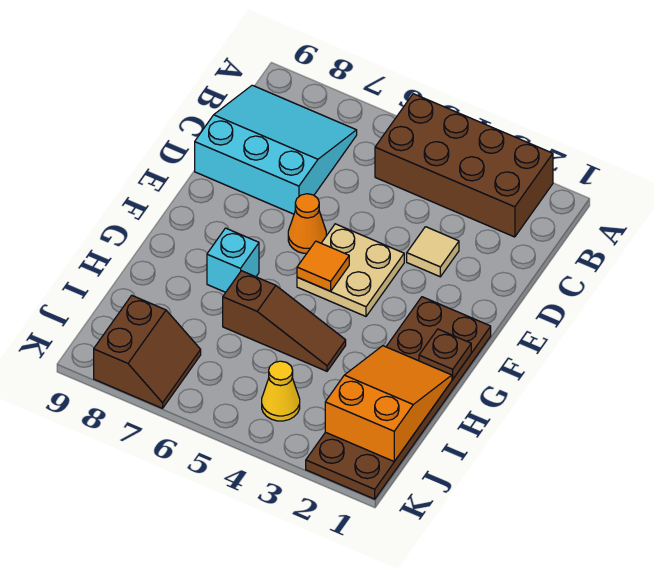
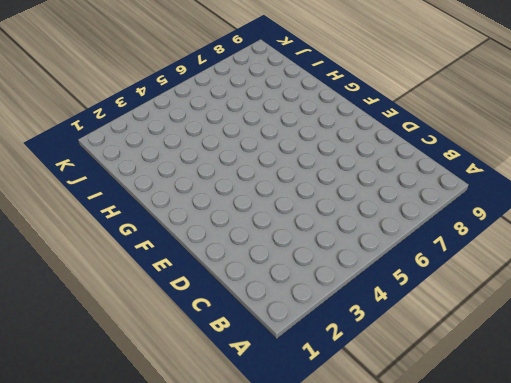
none -> brown brick A2:B5 level 1
none -> cyan slope B7:D9 level 1 top D
none -> tan tile D3 level 1

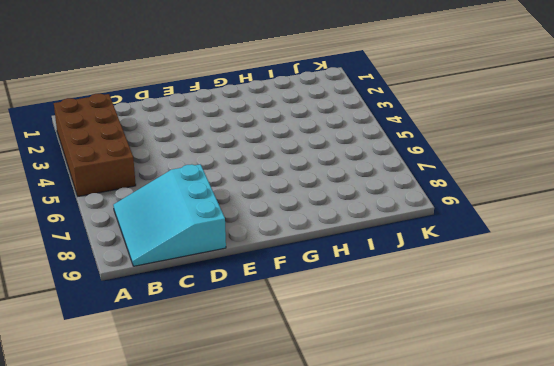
none -> tan tile D3 level 1
none -> tan plate E4:F5 level 1
none -> orange cone E6 level 1

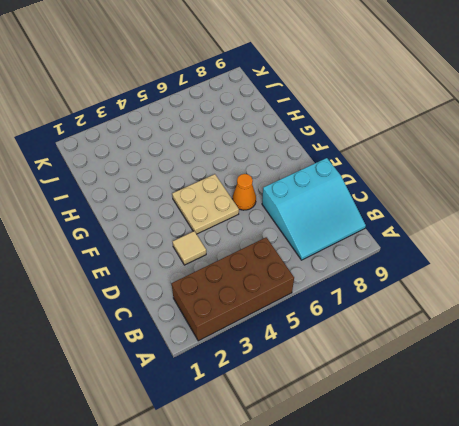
none -> brown plate F1:K2 level 1
none -> cyan brick G7 level 1
none -> brown slope H4:H6 level 1 top 6

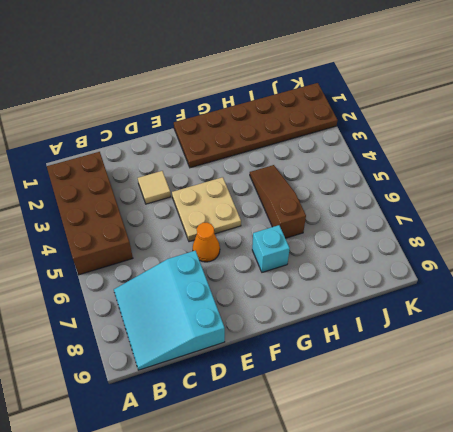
none -> yellow cone J4 level 1
none -> brown slope J7:K8 level 1 top 8
none -> orange tile F5 level 2

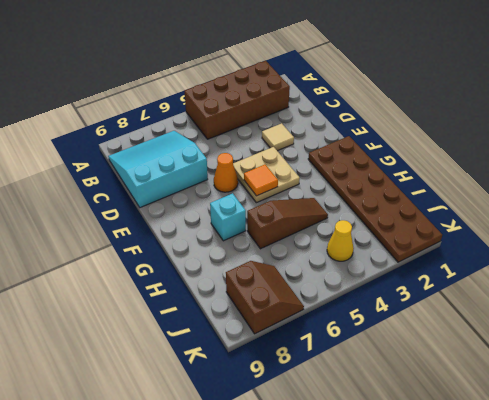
none -> brown plate G1 level 2
none -> orange slope H1:J2 level 2 top J

